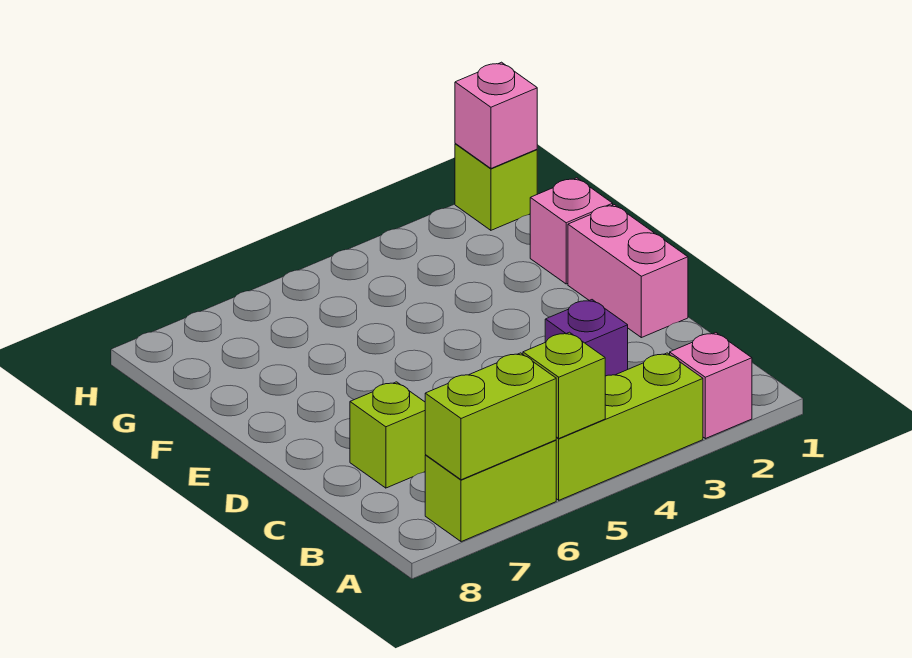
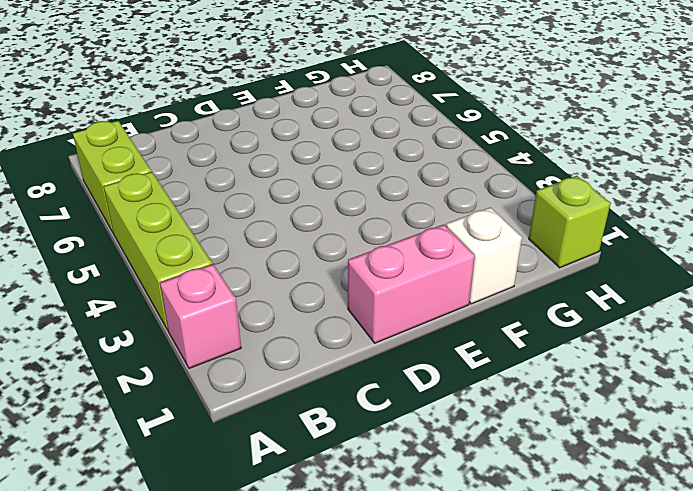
white brick F1 level 1 -> pink brick F1 level 1
none -> purple brick C3 level 1
none -> lime brick C7 level 1

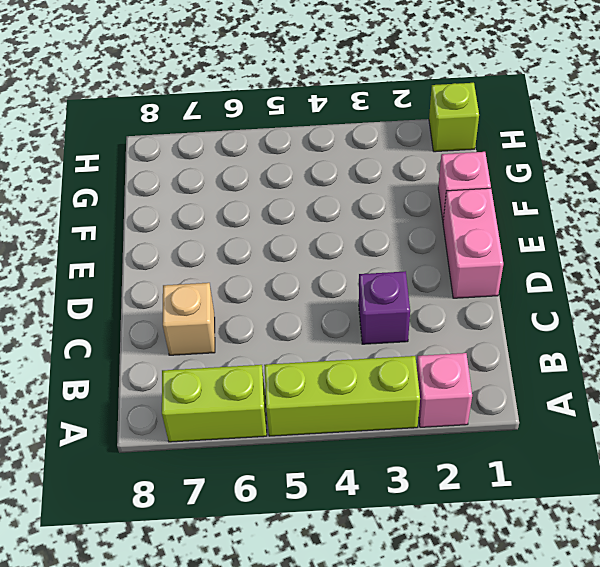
tan brick C7 level 1 -> lime brick C7 level 1
none -> lime brick A5 level 2
none -> lime brick A6:A7 level 2

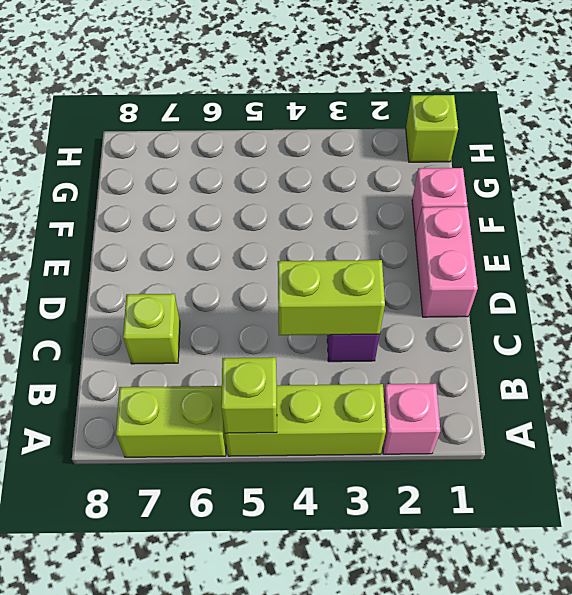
lime brick C3:C4 level 2 -> lime brick A6:A7 level 2
none -> pink brick H1 level 2

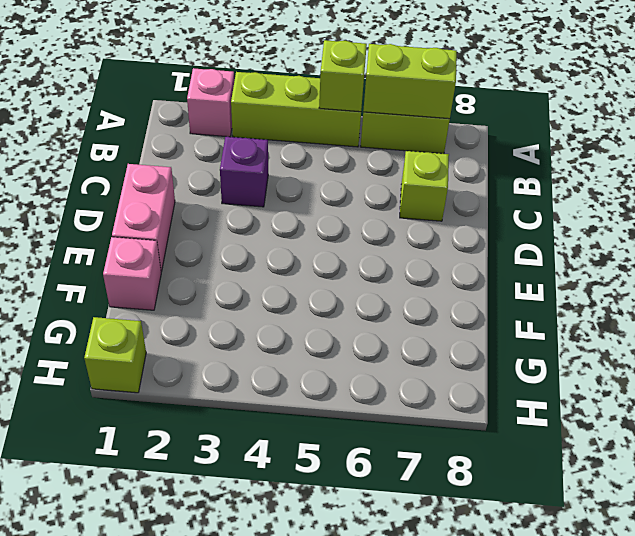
none -> pink brick H1 level 2

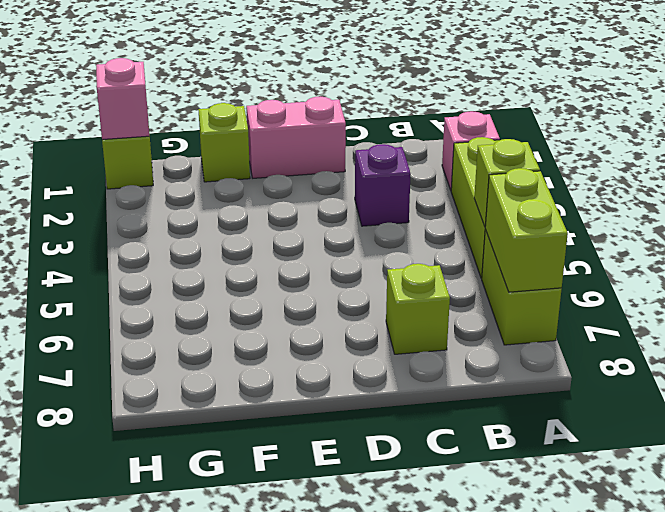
lime brick F1 level 1 -> pink brick F1 level 1

